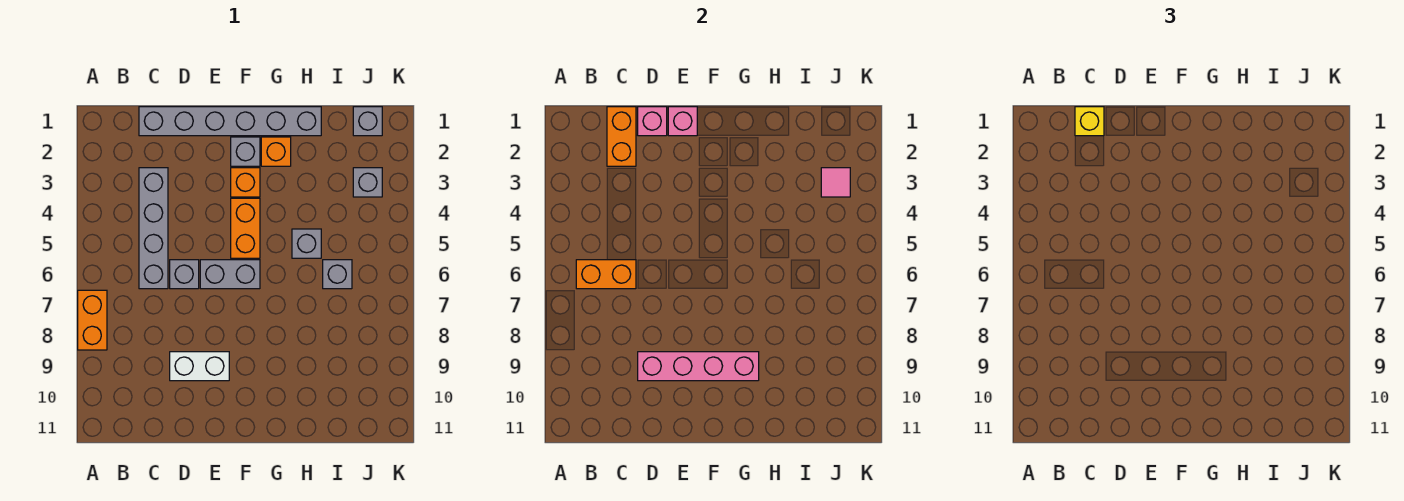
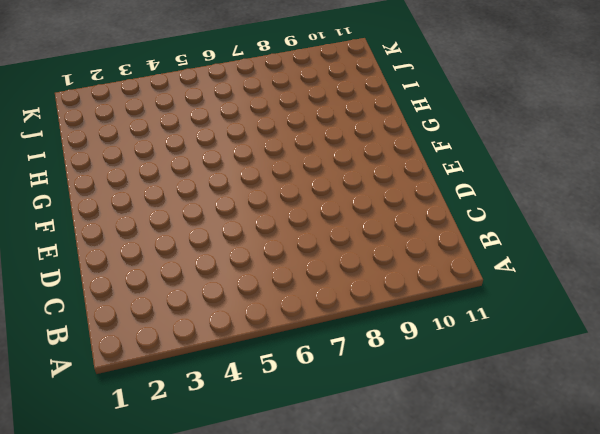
none -> orange brick A7:A8 level 1
none -> grey brick C1:H1 level 1
none -> grey brick C3:C6 level 1

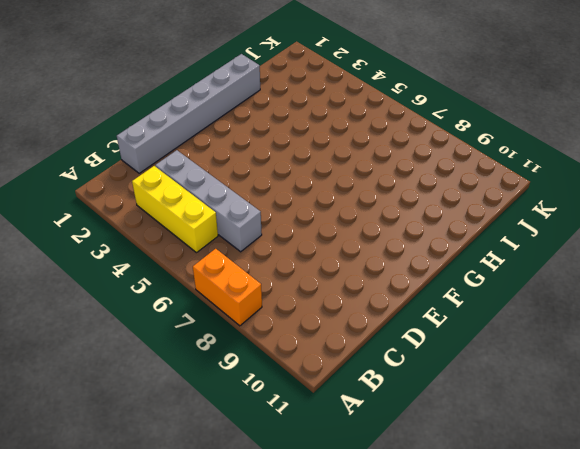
yellow brick B3:B5 level 1 -> none
none -> grey brick D6 level 1
none -> white brick D9:E9 level 1
none -> grey brick E6:F6 level 1

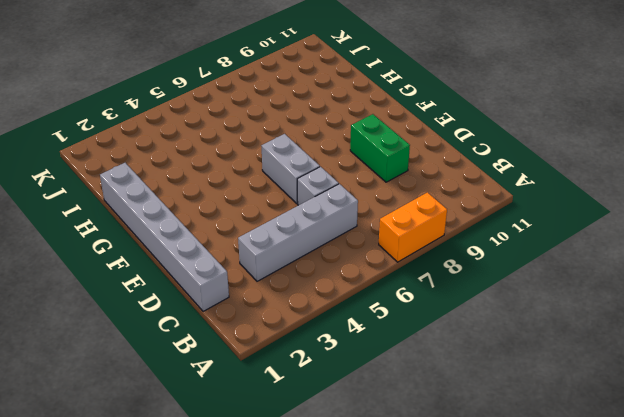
green brick D9:E9 level 1 -> white brick D9:E9 level 1
none -> grey brick F2 level 1
none -> orange brick F3 level 1
none -> orange brick F4:F5 level 1

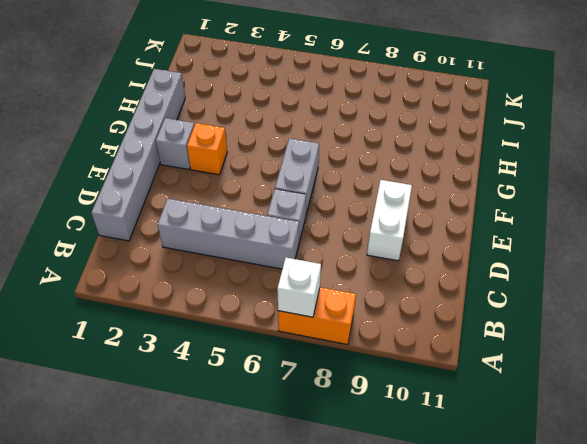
white brick A7 level 2 -> none
none -> orange brick F4:F5 level 1
none -> orange brick G2 level 1
none -> grey brick H5 level 1

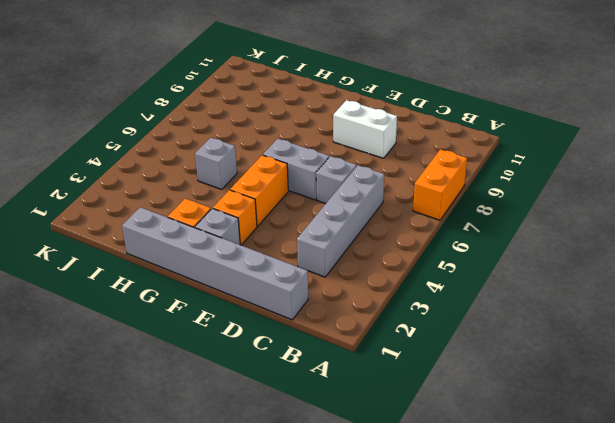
none -> grey brick I6 level 1
none -> grey brick J1 level 1
none -> grey brick J3 level 1

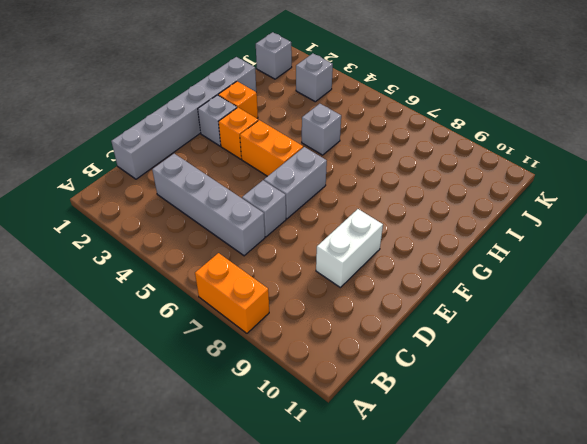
none -> grey brick I6 level 1
none -> orange brick B6:C6 level 2
none -> orange brick C1:C2 level 2

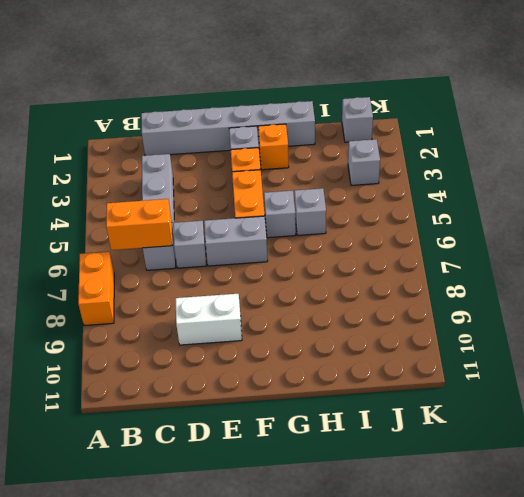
grey brick G5 level 1 -> grey brick I6 level 1
none -> orange brick C1:C2 level 2
none -> pink brick D1 level 2
none -> pink brick D9:G9 level 2

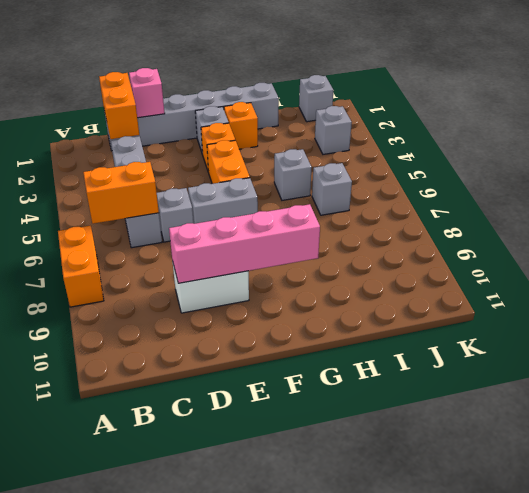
none -> pink brick E1 level 2
none -> pink tile J3 level 2
none -> yellow brick C1 level 3

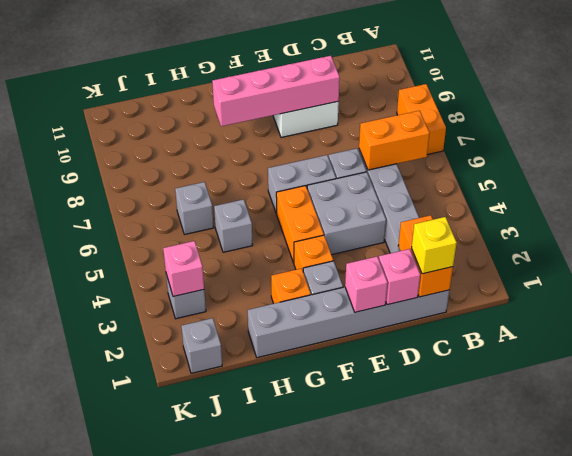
grey brick D4:E5 level 1 -> none
pink brick J3 level 2 -> pink tile J3 level 2

